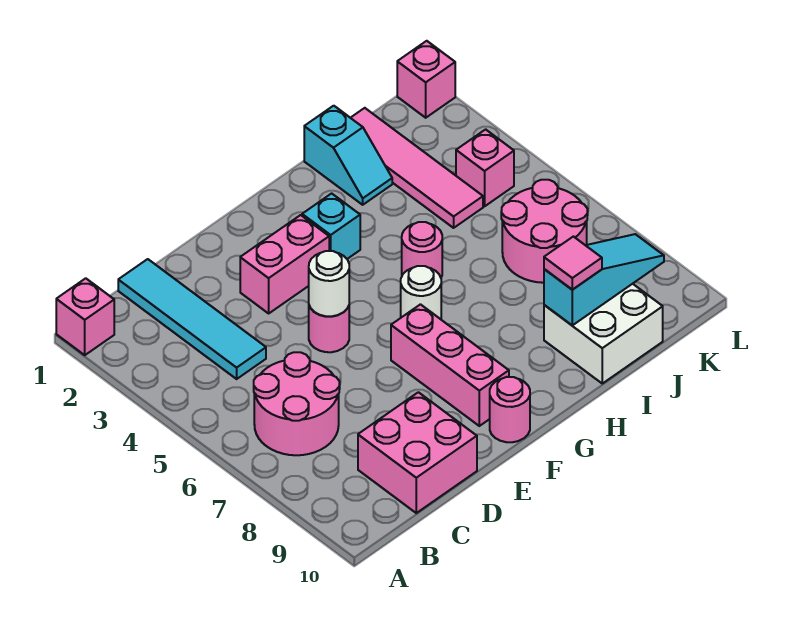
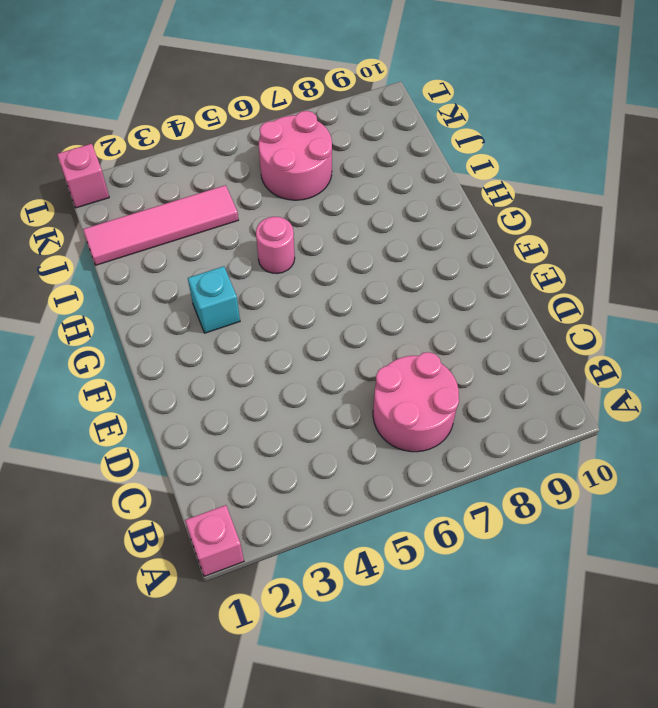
none -> cyan tile C1:C4 level 1
none -> pink brick C9:D10 level 1
none -> pink brick E3:F3 level 1

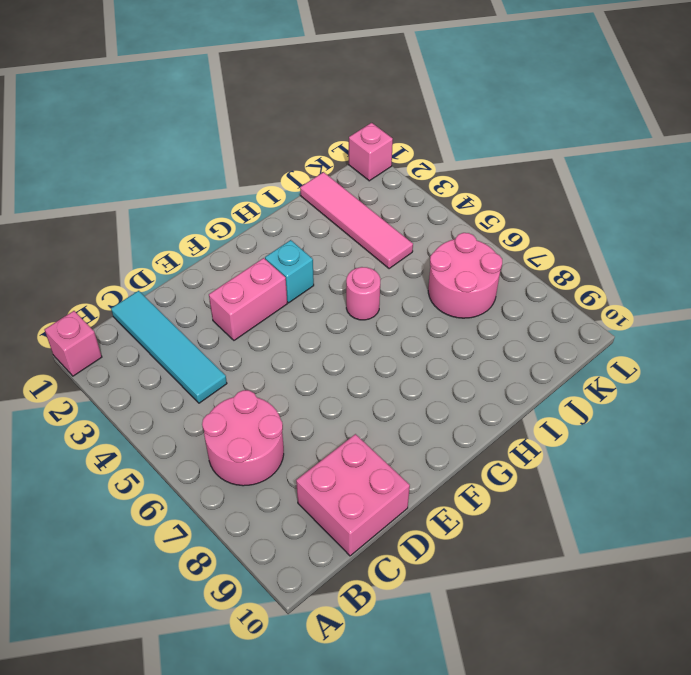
none -> pink round brick E5 level 1
none -> pink brick F7:F9 level 1
none -> pink round brick F10 level 1

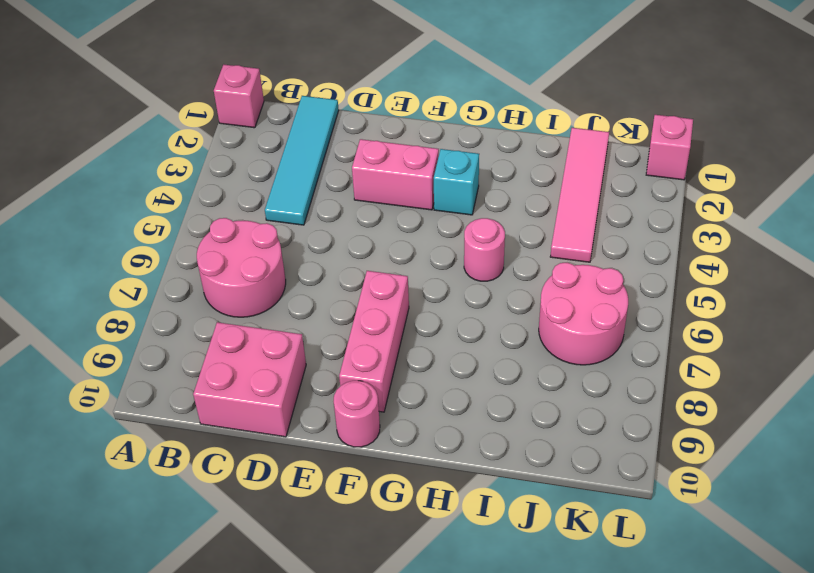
none -> pink round brick E5 level 1
none -> white round brick G6 level 1
none -> cyan slope I1:I2 level 1 top 1

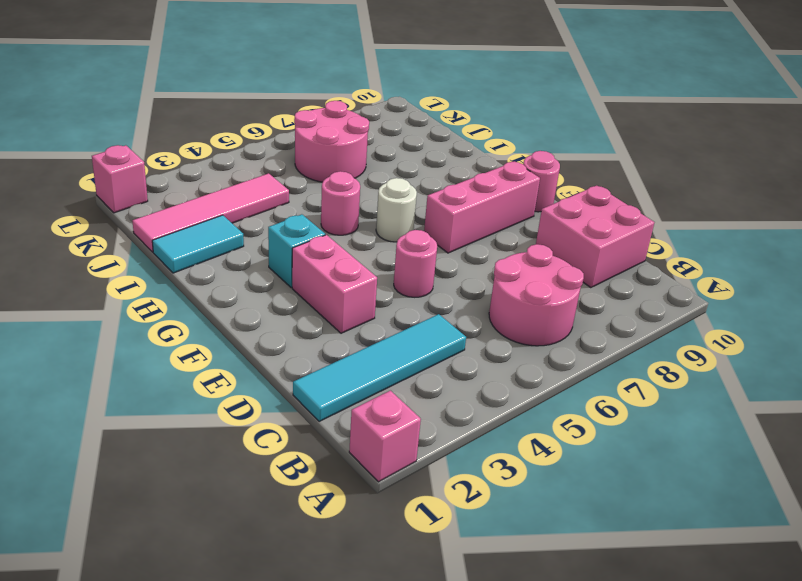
cyan tile I1:I2 level 1 -> cyan slope I1:I2 level 1 top 1
none -> white brick I9:J10 level 1
none -> pink brick K4 level 1
none -> white round brick E5 level 2

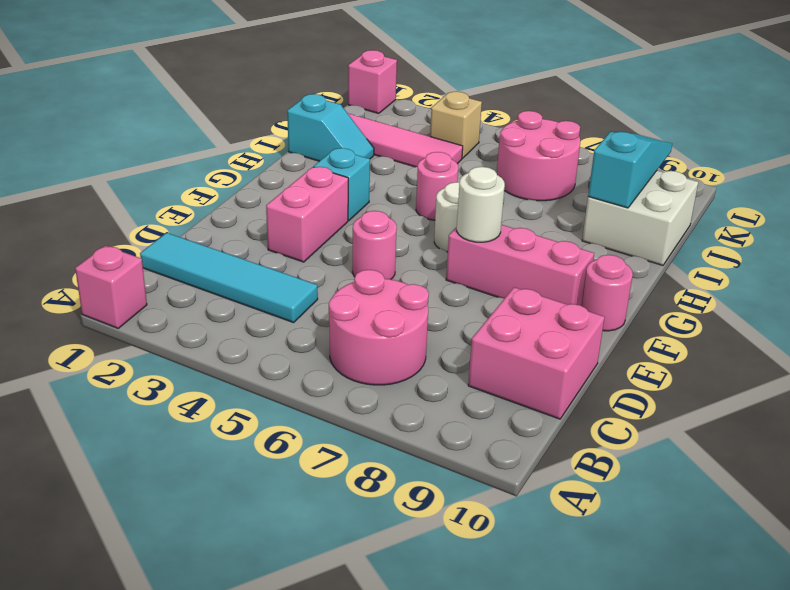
white round brick F7 level 2 -> white round brick E5 level 2
tan brick K4 level 1 -> pink brick K4 level 1
none -> pink tile I9 level 3

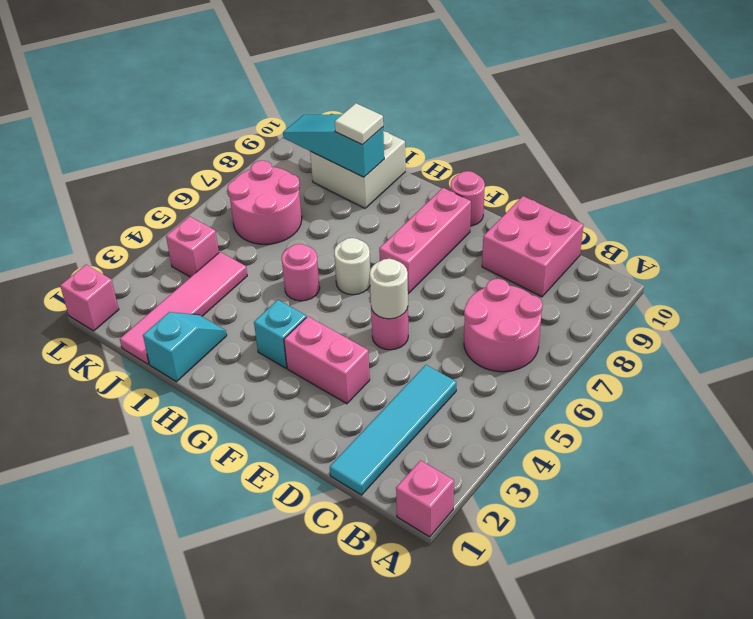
white tile I9 level 3 -> pink tile I9 level 3

